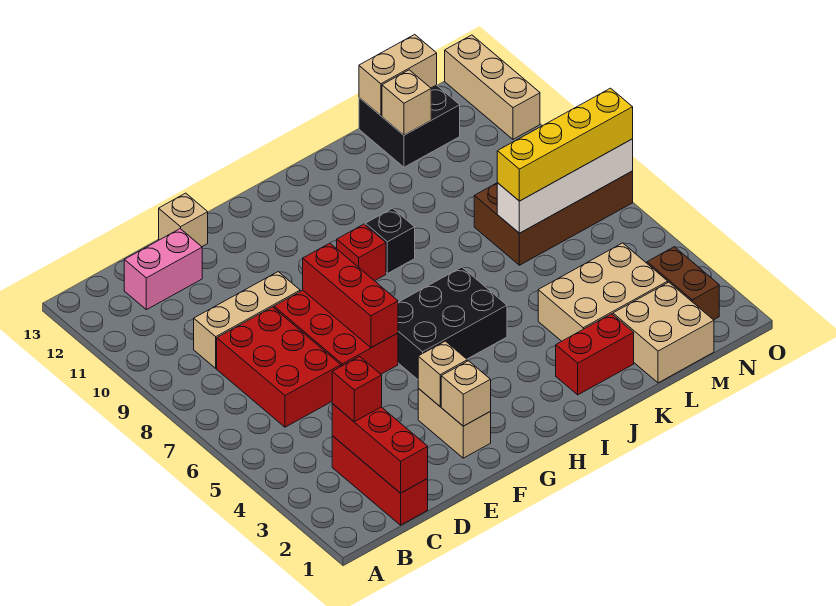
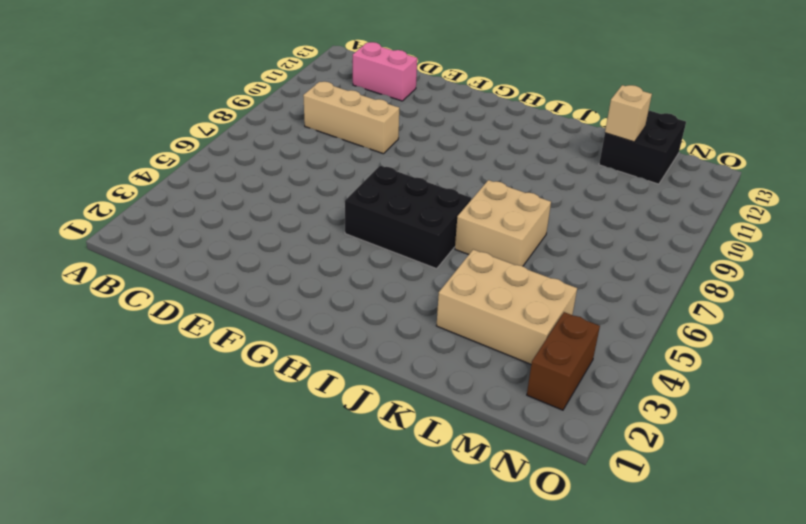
tan brick J6:K7 level 1 -> tan brick L1:M2 level 1
none -> red brick C1:C3 level 1
none -> red brick C6:D8 level 1
none -> red brick E6:F8 level 1

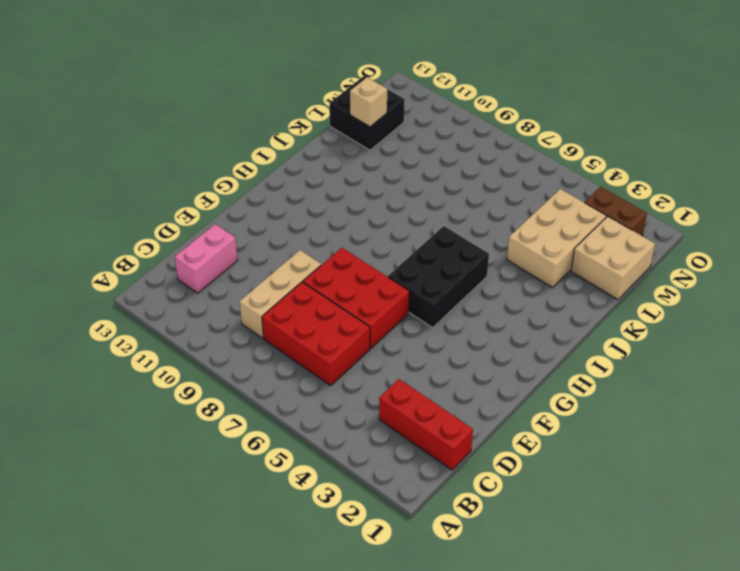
none -> tan brick E13 level 1
none -> tan brick F2:F3 level 1
none -> red brick H9 level 1

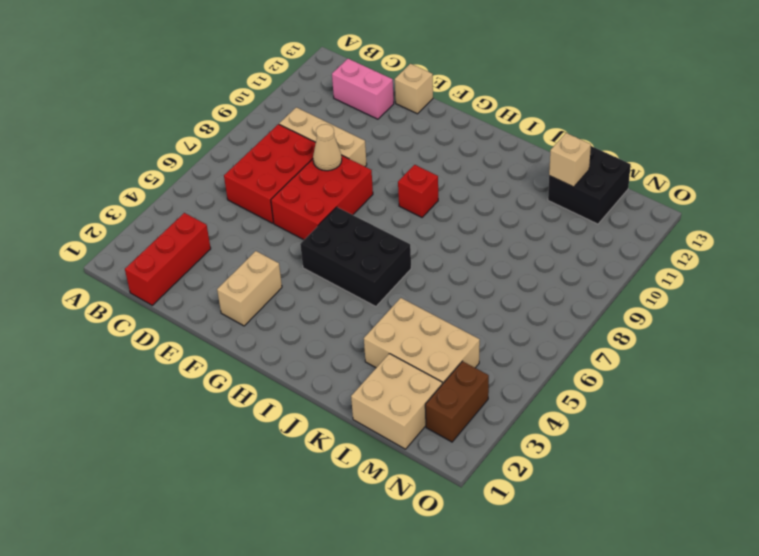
tan cone E8 level 2 -> none
none -> black brick I9 level 1
none -> red brick J2:K2 level 1
none -> brown brick L7:O8 level 1

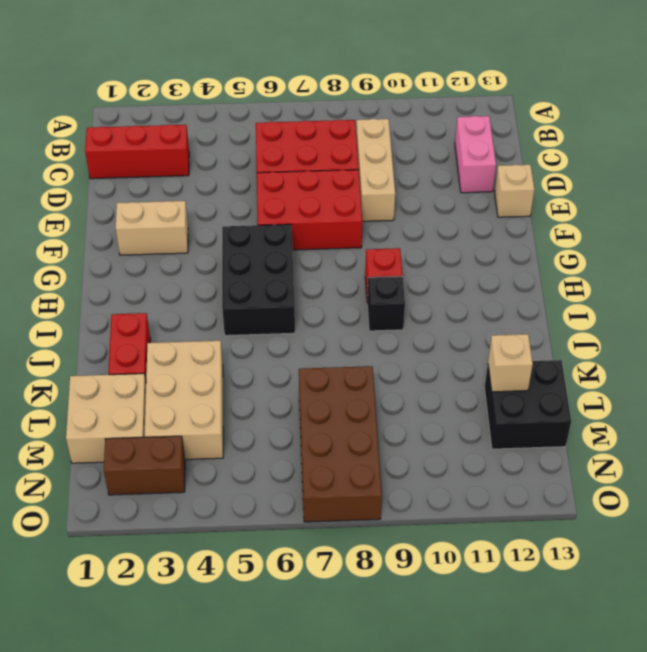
none -> tan brick O11:O13 level 1
none -> red brick C1:C3 level 2
none -> tan brick F2 level 2

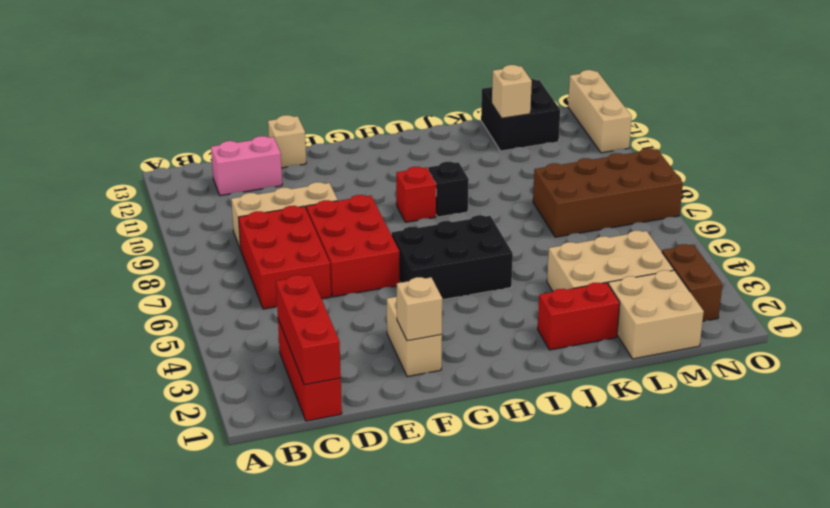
none -> tan brick F3 level 2
none -> red brick F6:F8 level 2
none -> white brick L7:O7 level 2

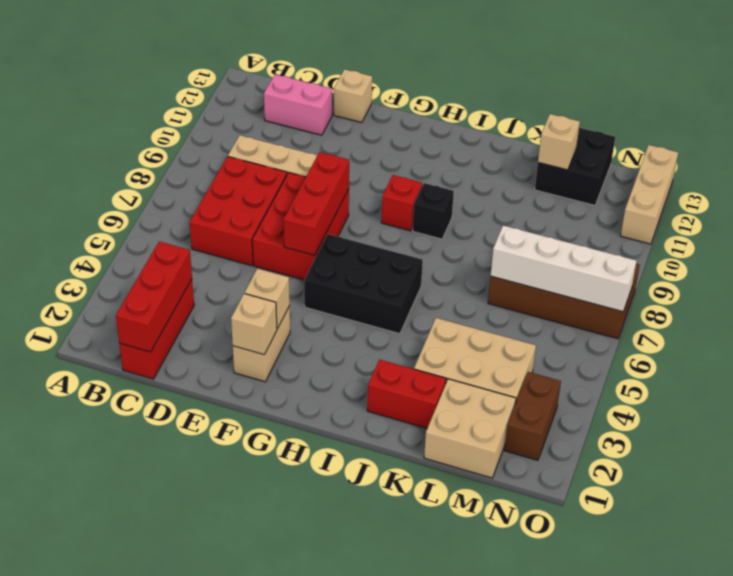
none -> tan brick L13:M13 level 2
none -> red brick C3 level 3
none -> yellow brick L7:O7 level 3

